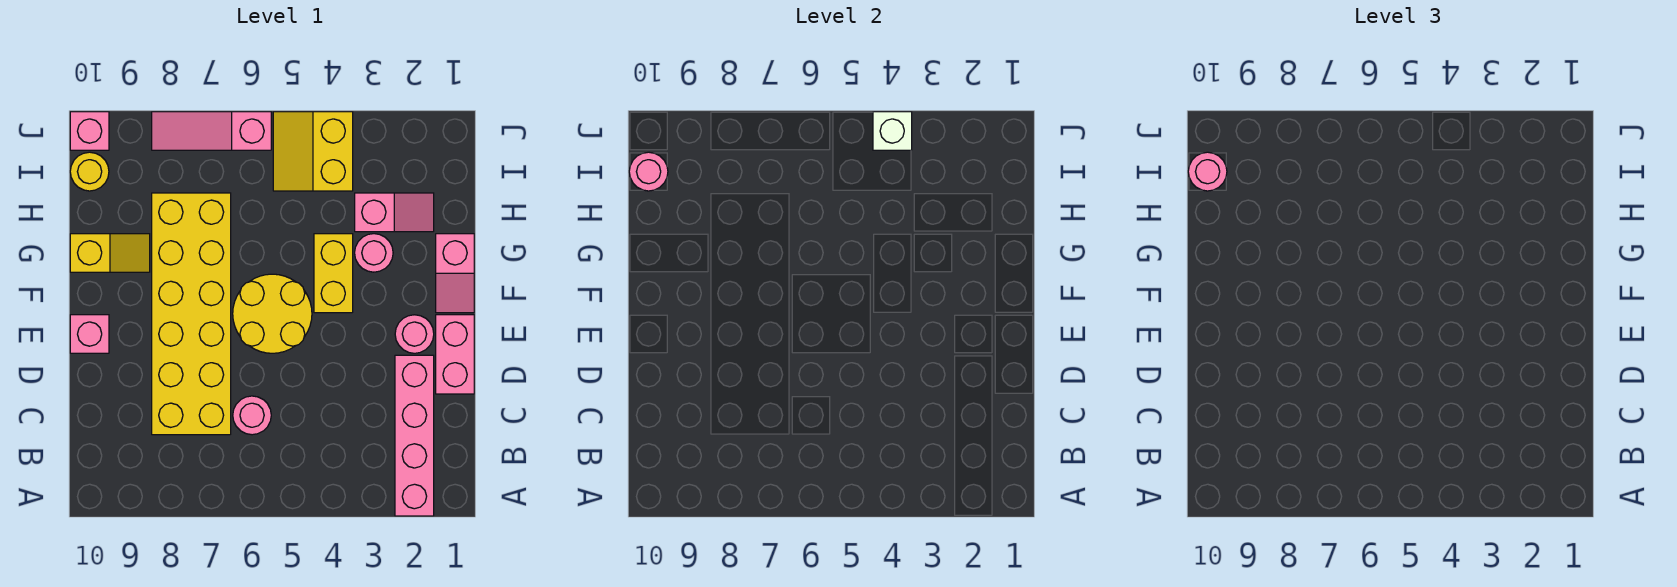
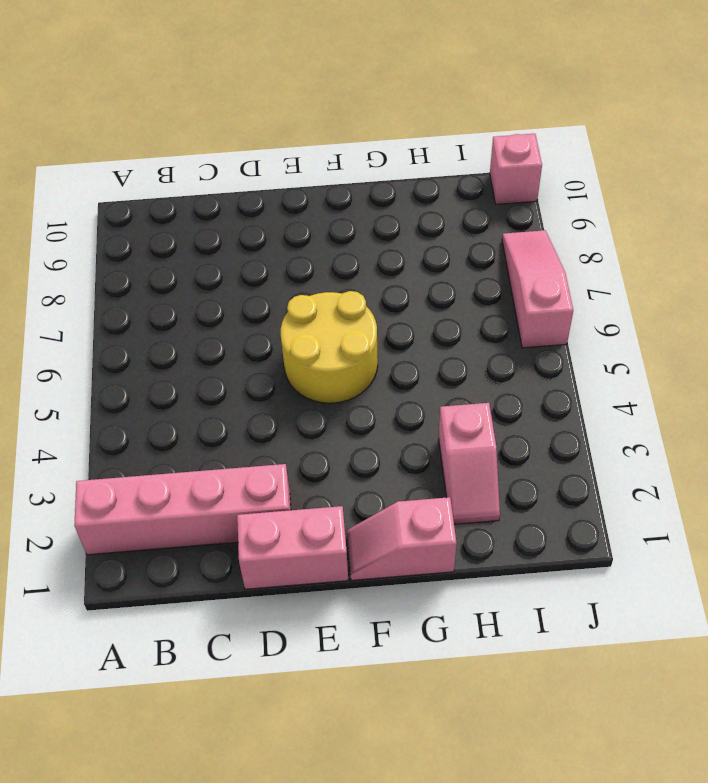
none -> pink round brick C6 level 1
none -> yellow brick C7:H8 level 1
none -> pink round brick E2 level 1

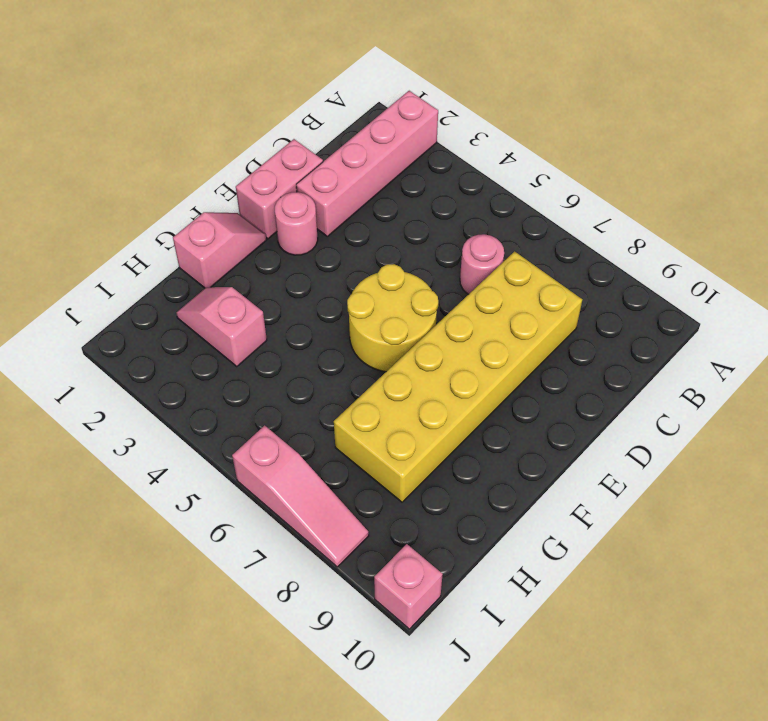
none -> pink brick E10 level 1
none -> yellow brick F4:G4 level 1
none -> pink round brick G3 level 1

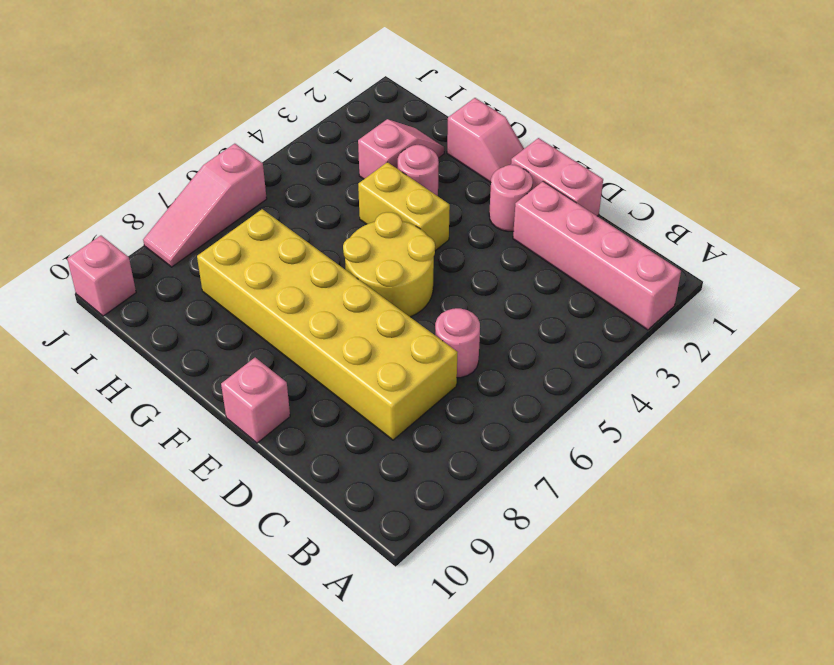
none -> yellow slope G9:G10 level 1 top 10
none -> yellow slope I4:J5 level 1 top 4
none -> yellow round brick I10 level 1

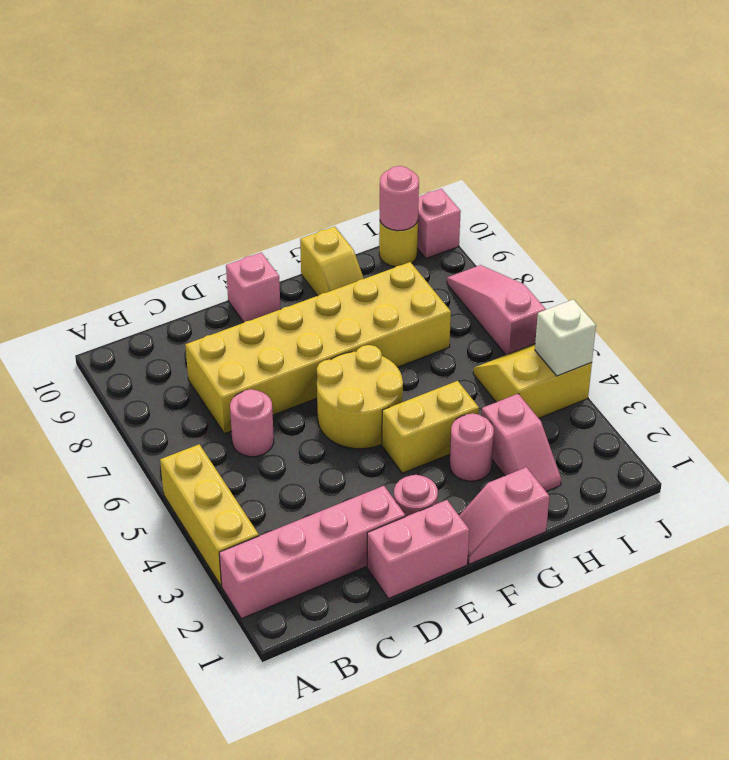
yellow brick A3:A5 level 1 -> none
none -> pink round brick I10 level 3

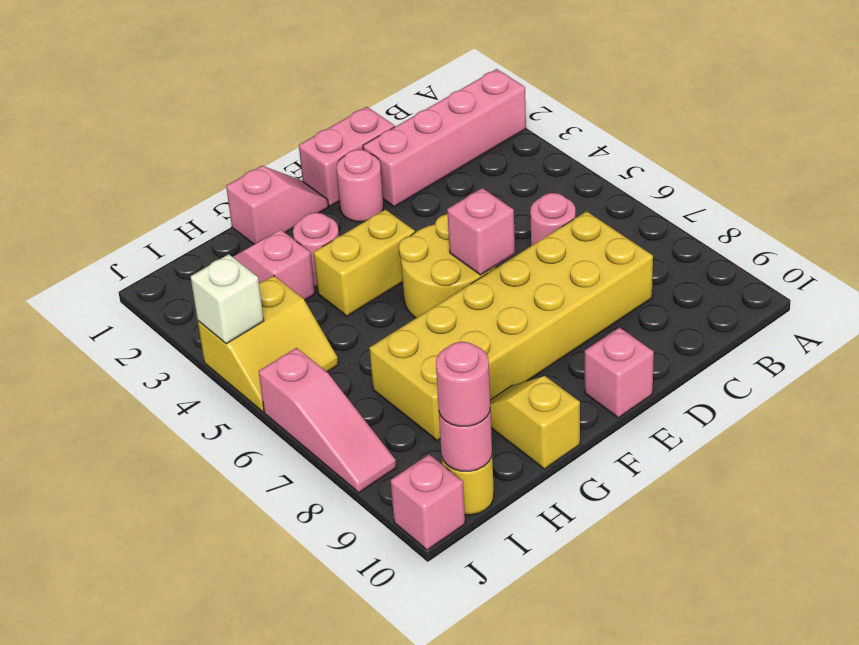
pink brick E6 level 2 -> none

